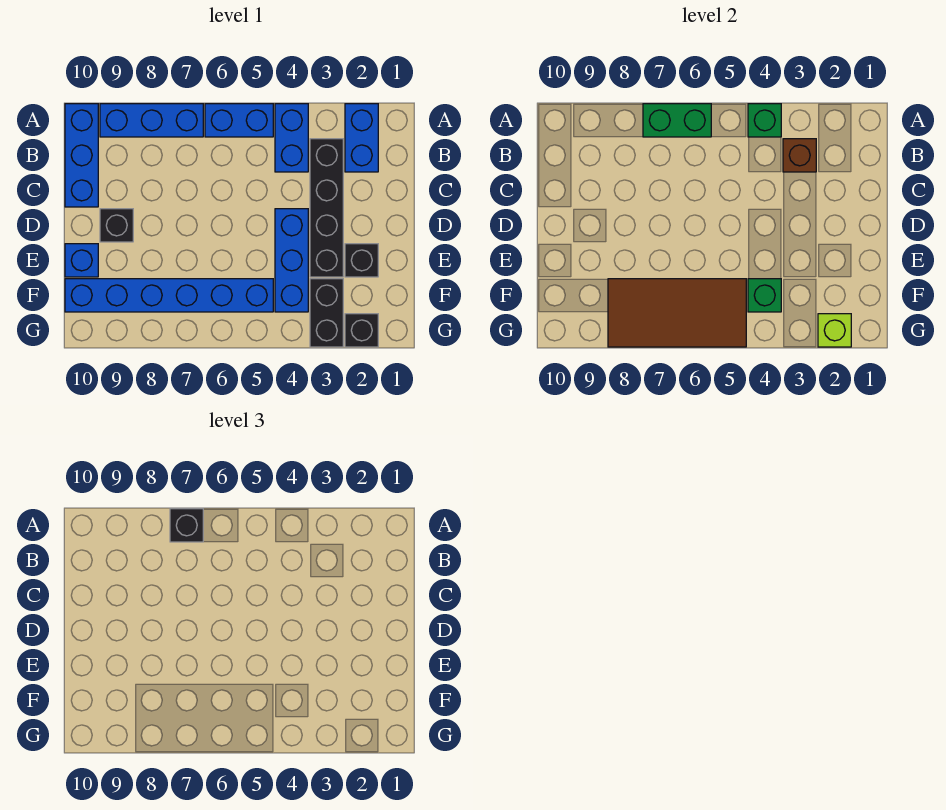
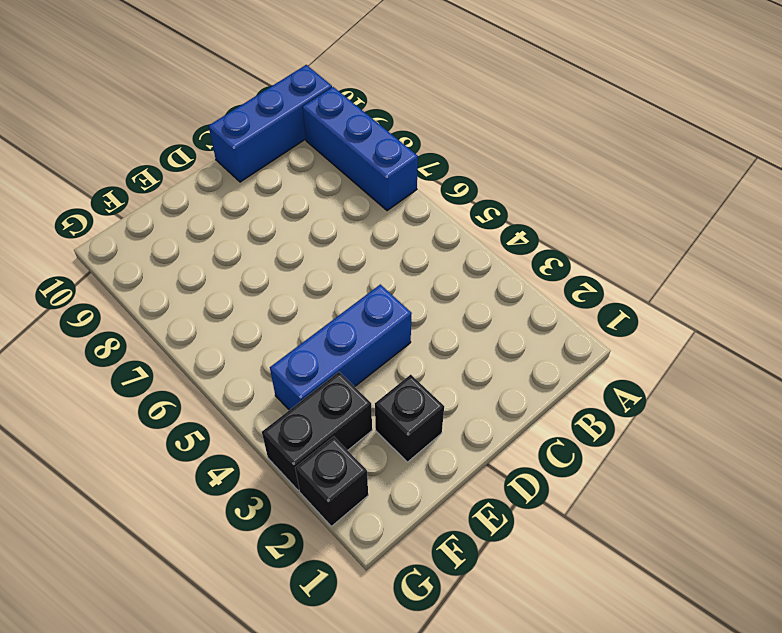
none -> blue brick A2:B2 level 1
none -> blue brick A4:B4 level 1
none -> blue brick A5:A6 level 1

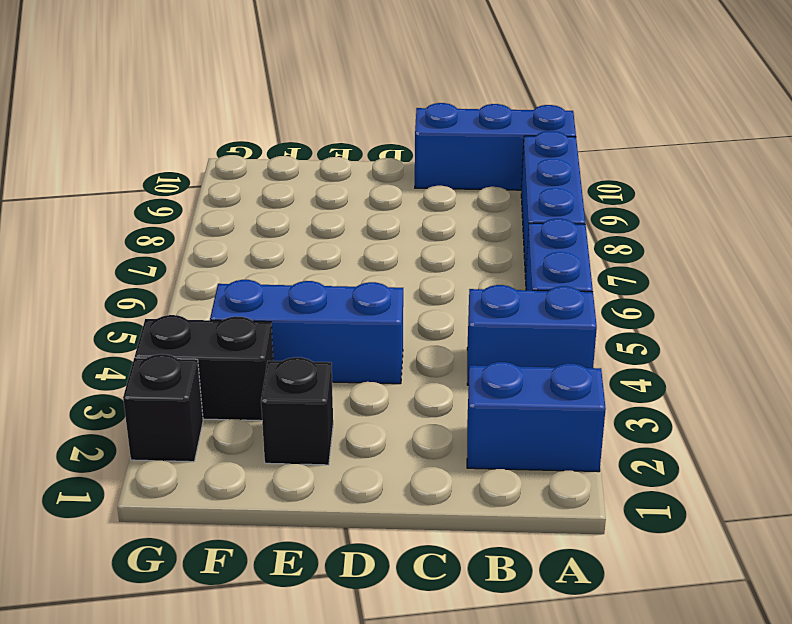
none -> black brick B3:E3 level 1
none -> black brick D9 level 1
none -> blue brick E10 level 1

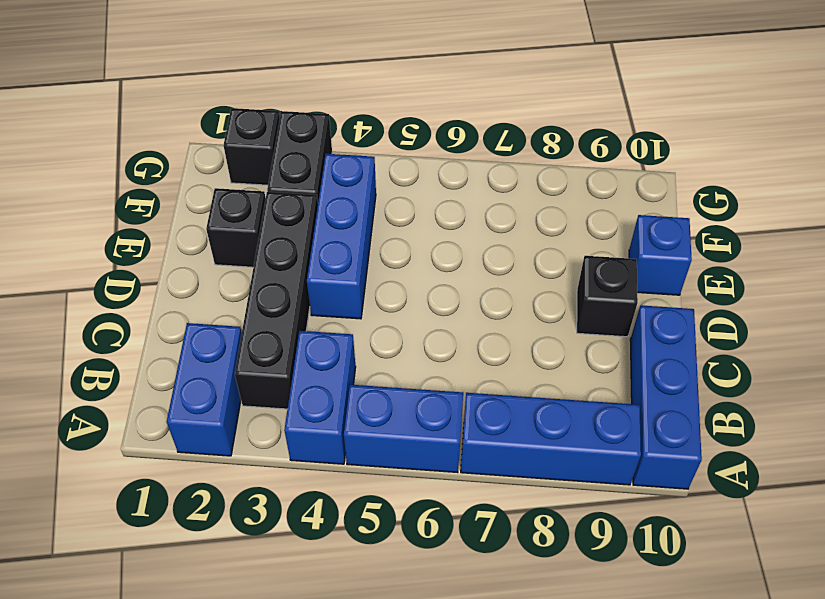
none -> blue brick F5:F10 level 1
none -> green brick A4 level 2
none -> green brick A6:A7 level 2

